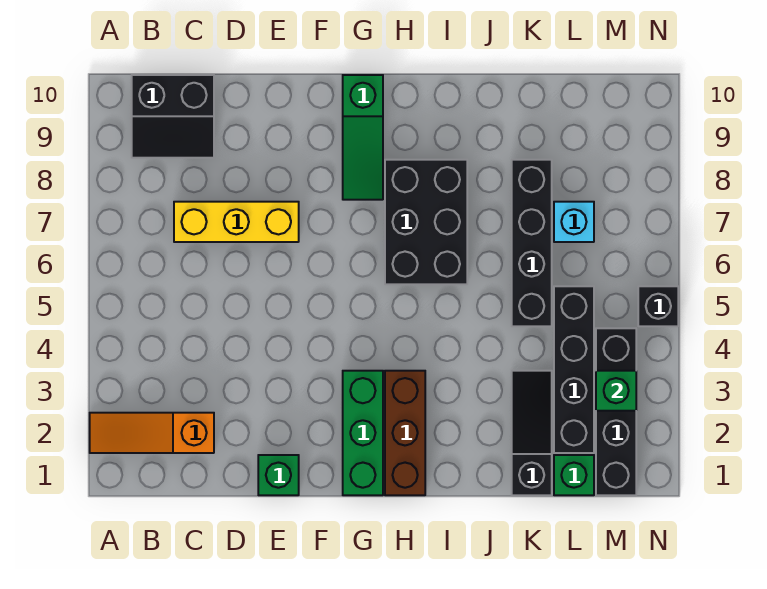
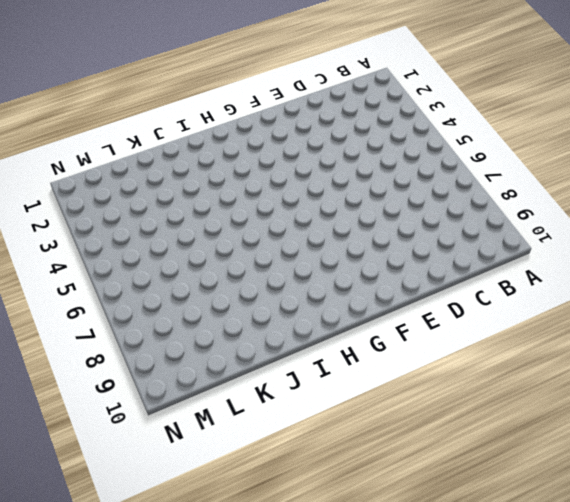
none -> orange slope A2:C2 level 1 top C
none -> black slope B9:C10 level 1 top 10
none -> yellow brick C7:E7 level 1

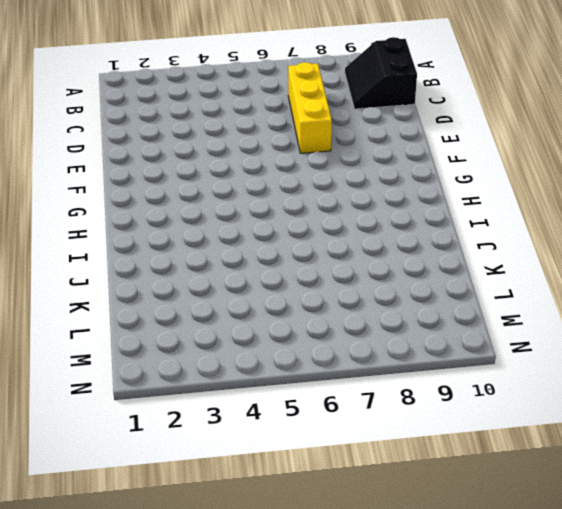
none -> orange slope A2:C2 level 1 top C
none -> green brick E1 level 1
none -> green brick G1:G3 level 1

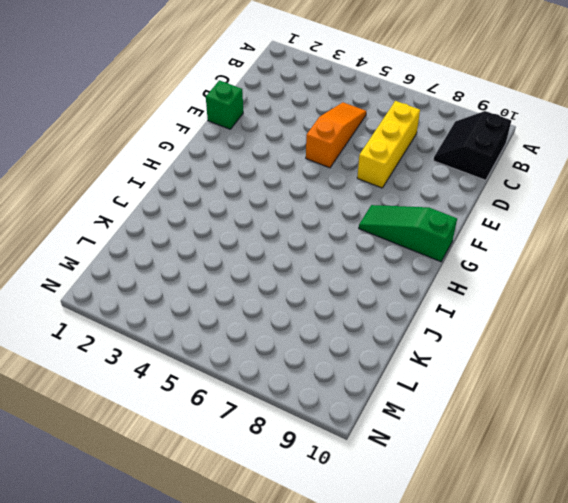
orange slope C5:E5 level 1 top E -> orange slope A2:C2 level 1 top C
none -> green brick G1:G3 level 1
none -> brown brick H1:H3 level 1
none -> black brick H6:I8 level 1

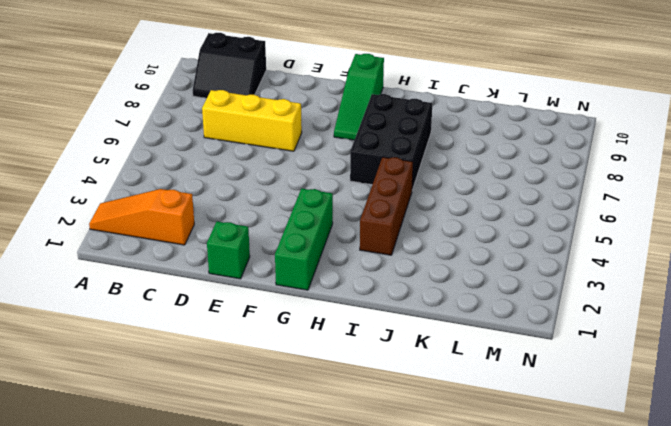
brown brick I3:I5 level 1 -> brown brick H1:H3 level 1
none -> black slope K1:K3 level 1 top 1
none -> black brick K5:K8 level 1
none -> green brick L1 level 1

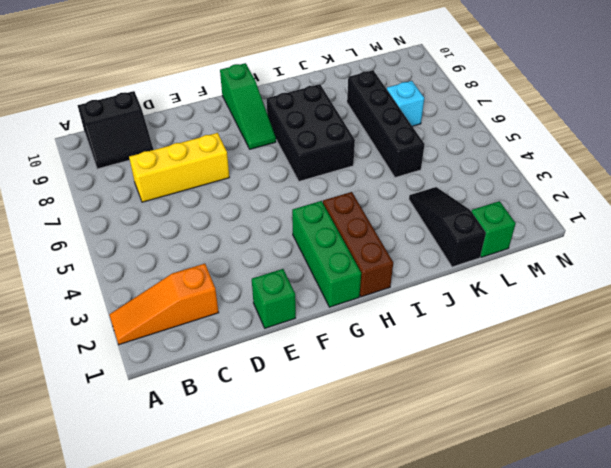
none -> black brick L2:L5 level 1
none -> black brick M1:M4 level 1
none -> black brick N5 level 1

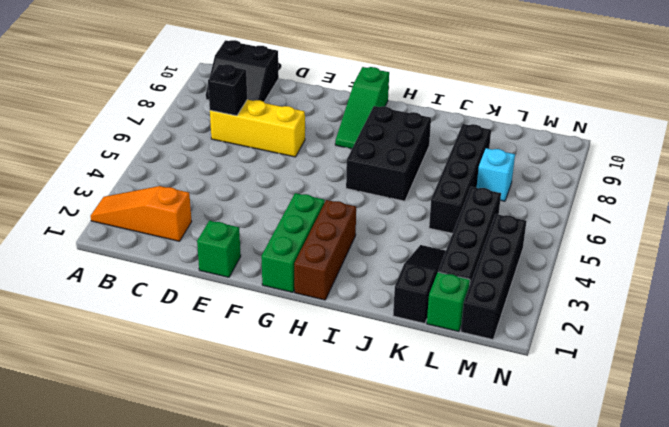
black brick C7 level 2 -> black brick N5 level 1
none -> green brick M3 level 2

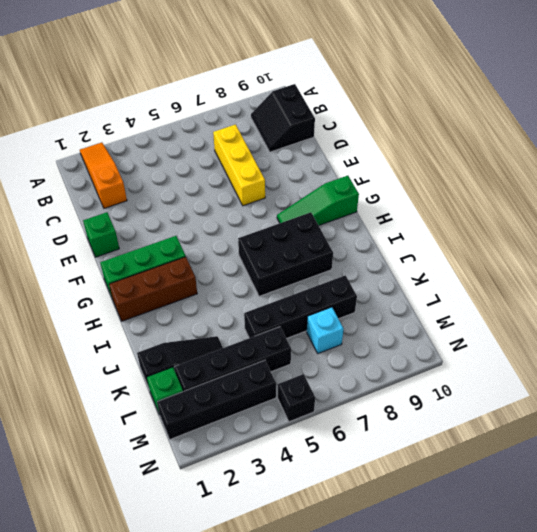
none -> green brick M3 level 2

